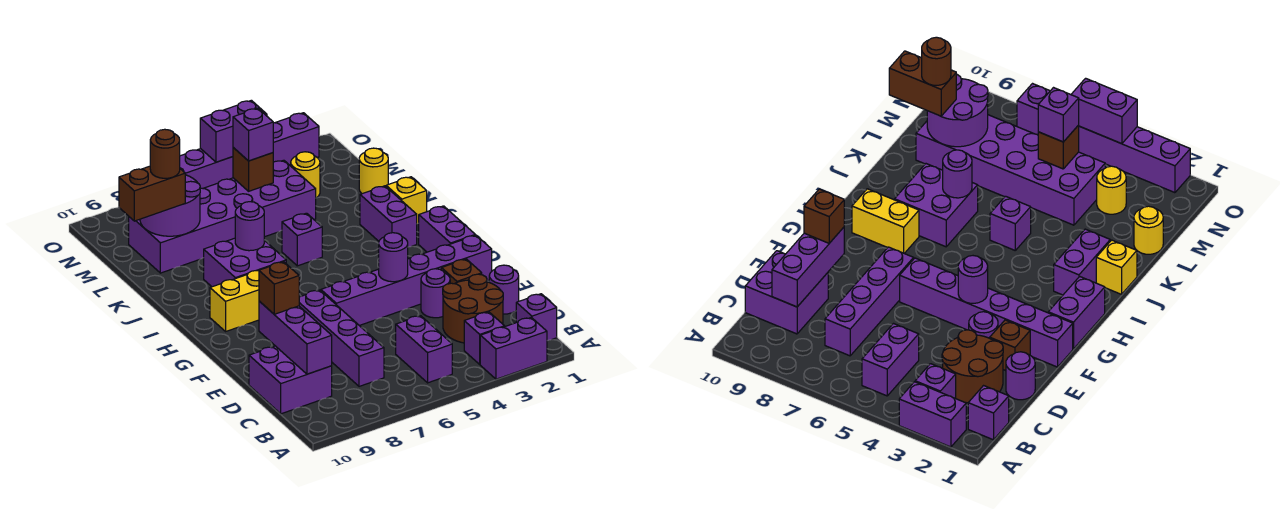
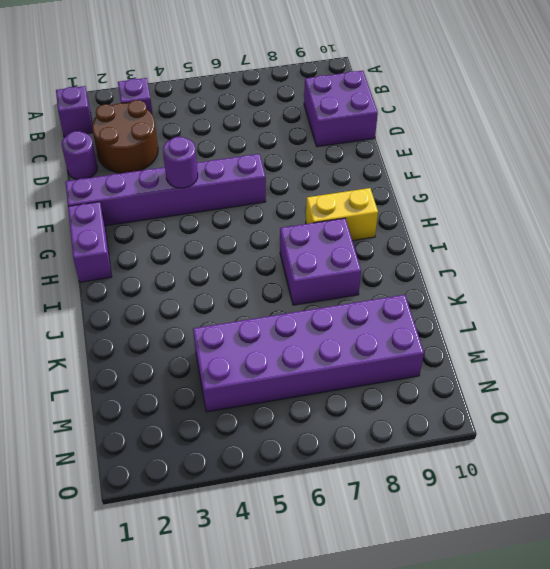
none -> purple brick A2:A3 level 1
none -> purple brick B5:C5 level 1
none -> purple brick C7:F7 level 1
none -> brown brick E2 level 1

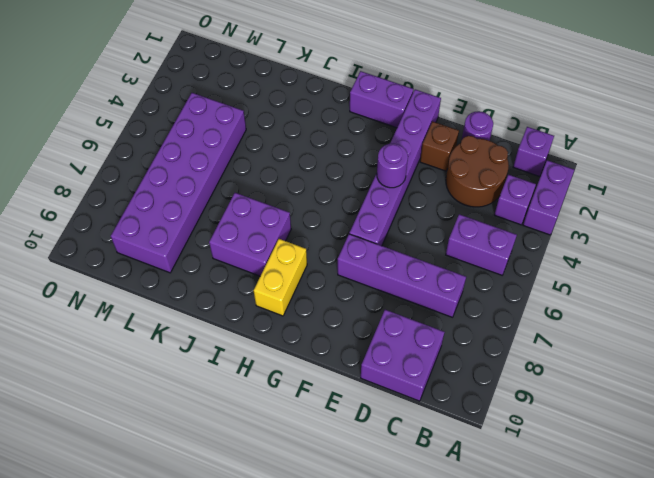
none -> purple round brick E3 level 1
none -> purple brick I2:J2 level 1
none -> yellow brick J1 level 1
none -> purple brick J5 level 1

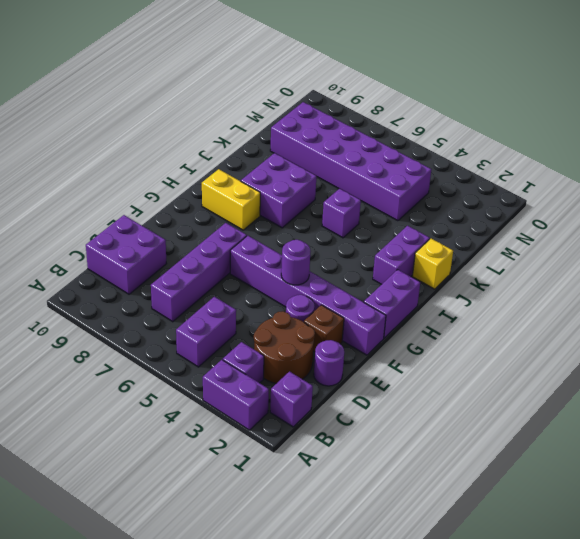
none -> yellow round brick L1 level 1
none -> yellow round brick M3 level 1
none -> purple brick O2:O7 level 1
none -> purple brick C9:E9 level 2

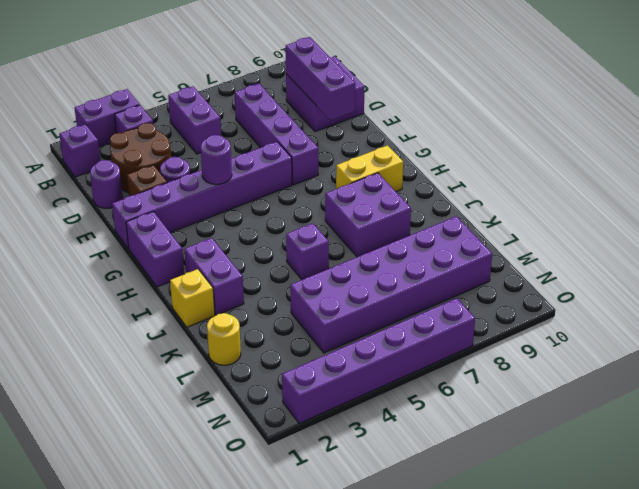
none -> yellow round brick M3 level 1
none -> purple round brick J7 level 2
none -> purple round brick L8:M9 level 2
none -> brown brick M5 level 2

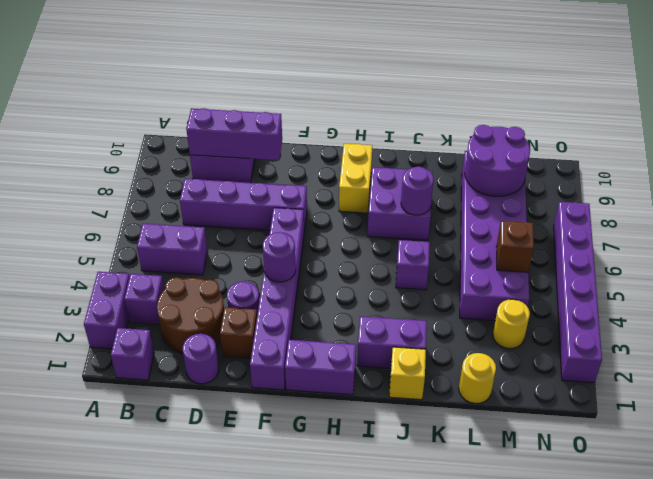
none -> purple brick O4:O5 level 2
none -> brown brick E9 level 3
none -> brown brick L9:L10 level 3
none -> purple brick M5 level 3

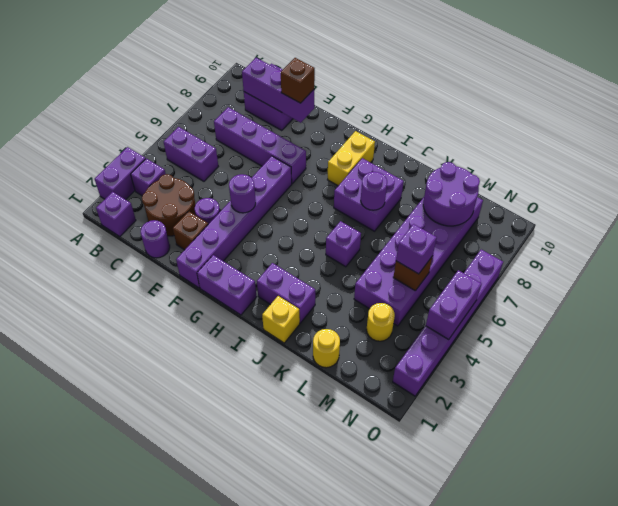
none -> brown brick L9:L10 level 3
none -> brown round brick L9 level 4

